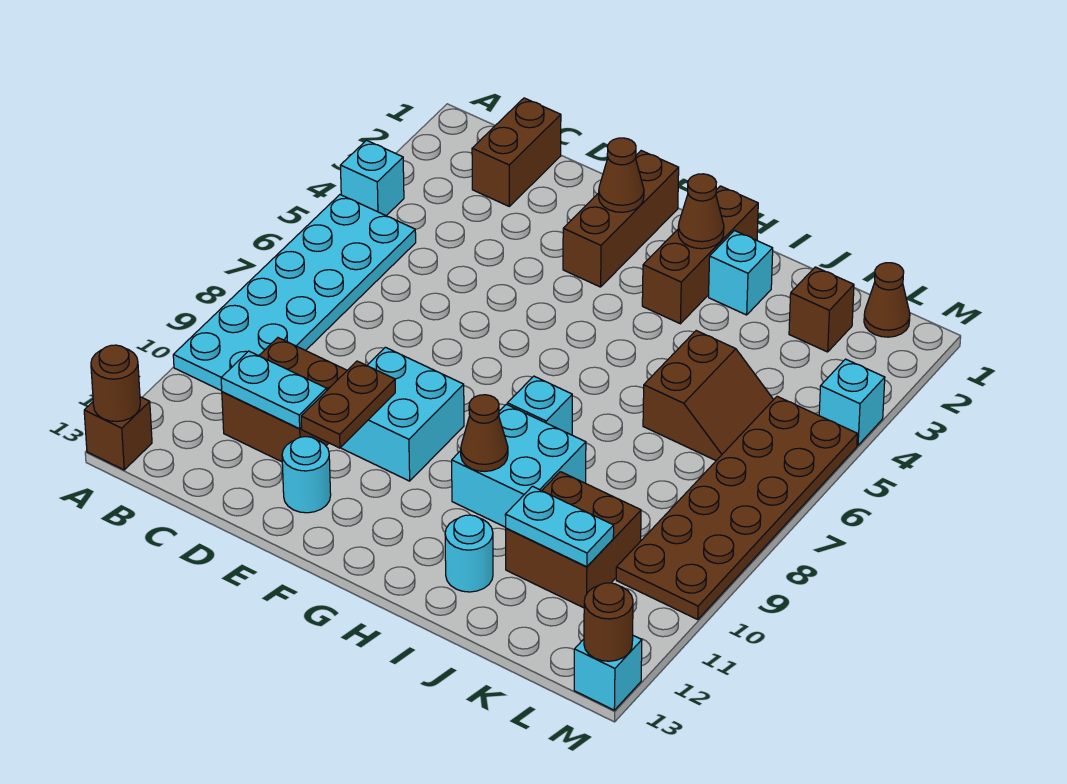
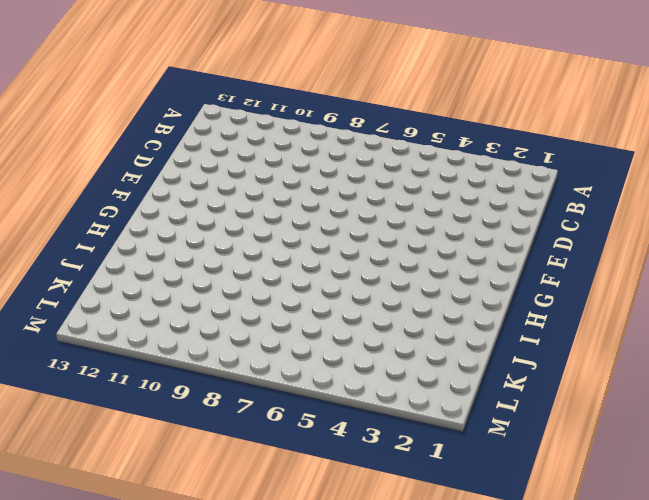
none -> cyan brick A4 level 1
none -> cyan plate A5:B10 level 1
none -> brown brick A13 level 1

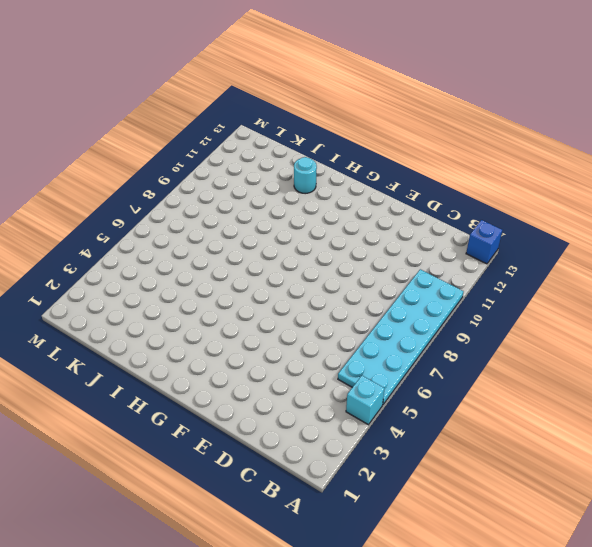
blue brick A13 level 1 -> brown brick A13 level 1
none -> brown brick C1:C2 level 1
none -> brown brick C10:D11 level 1
none -> cyan brick E9:F10 level 1

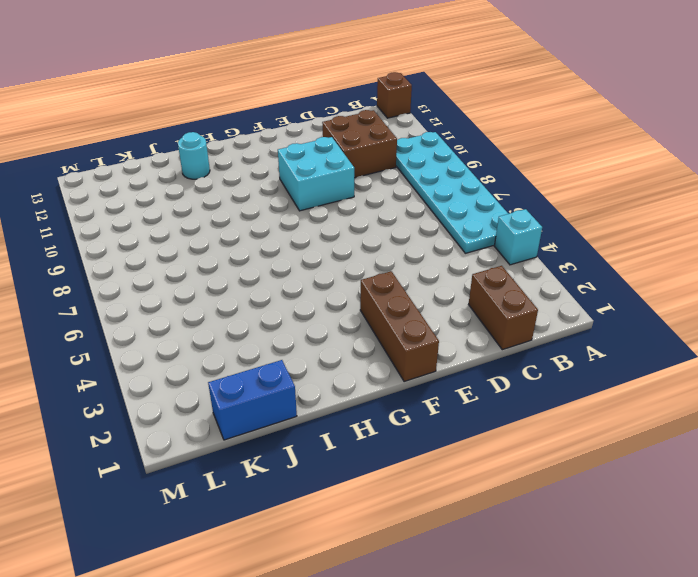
blue brick J1:K1 level 1 -> none
none -> cyan round brick E12 level 1
none -> brown brick H1:H3 level 1
none -> cyan brick H8 level 1

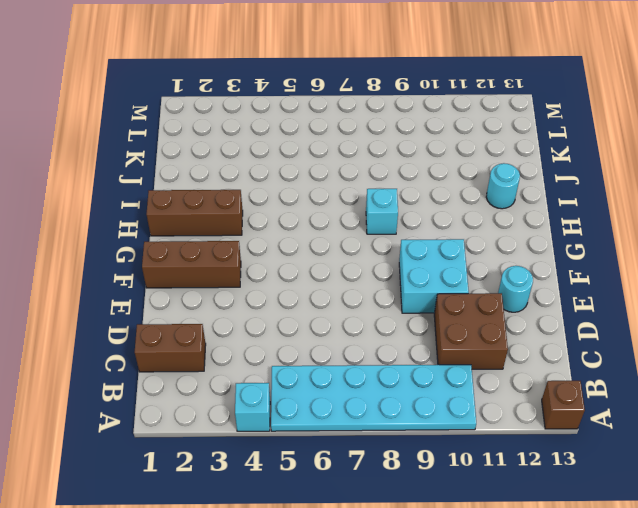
none -> cyan brick H9:I10 level 1
none -> cyan brick I2 level 1
none -> brown slope J5:K6 level 1 top J

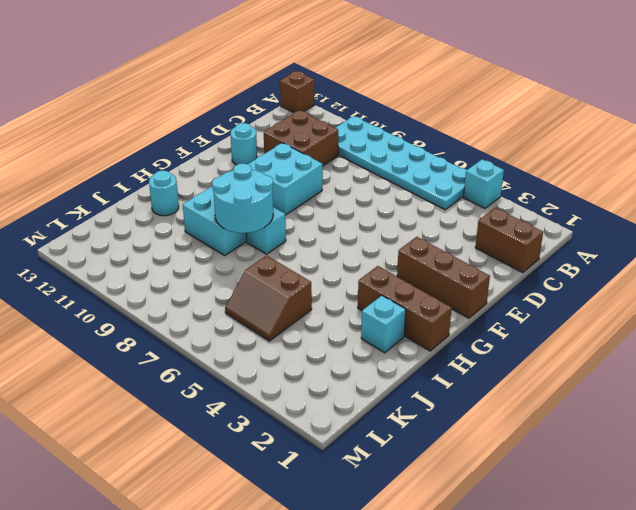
cyan round brick H8:I9 level 2 -> none
none -> brown brick J10:K11 level 1
none -> brown brick K2 level 1
none -> brown cone L1 level 1

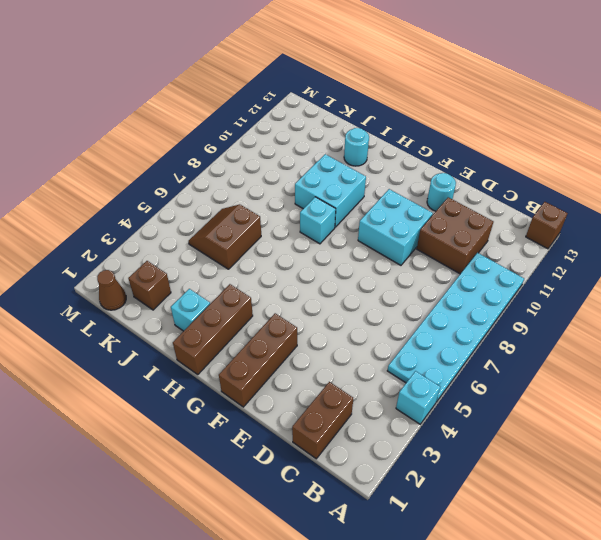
none -> brown brick J10:K11 level 1
none -> brown plate L5:M10 level 1
none -> cyan brick M4 level 1

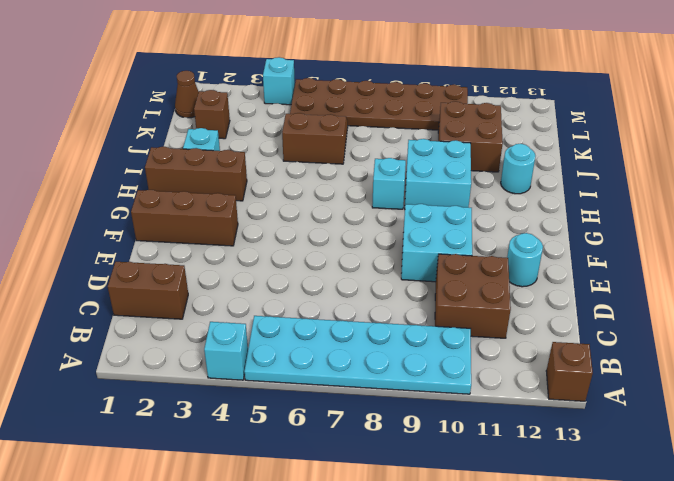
none -> cyan brick M13 level 1
none -> brown round brick A13 level 2
none -> cyan plate C11:D11 level 2

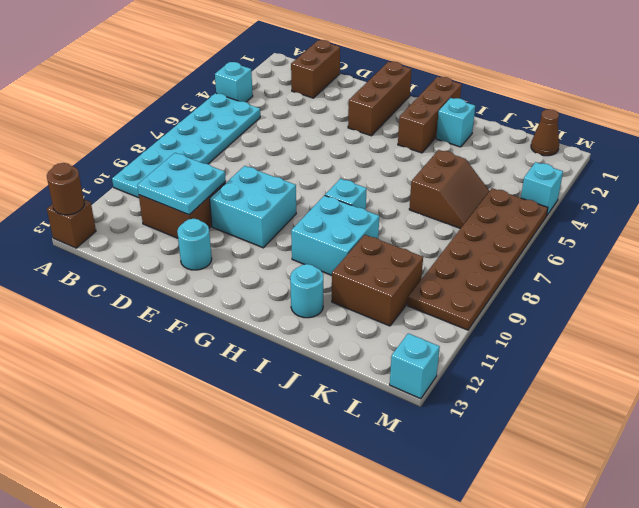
cyan plate C10:D11 level 2 -> cyan plate C11:D11 level 2
none -> brown brick K2 level 1
none -> brown plate E10:E11 level 2
none -> brown cone F2 level 2

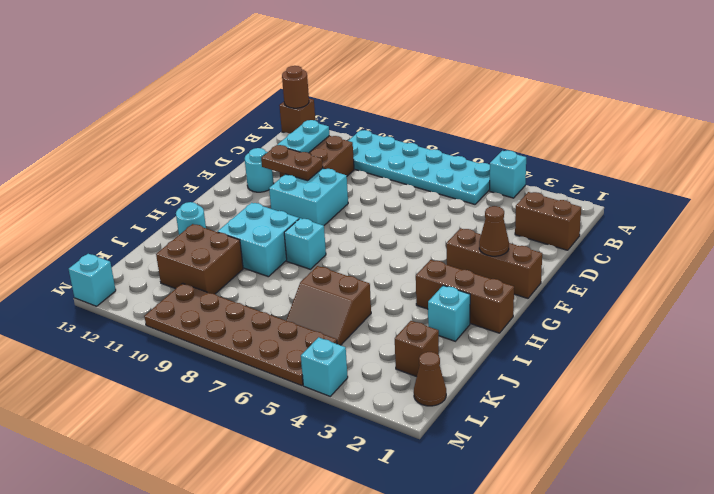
none -> brown cone H2 level 2
none -> brown cone H10 level 2
none -> cyan plate J11:K11 level 2

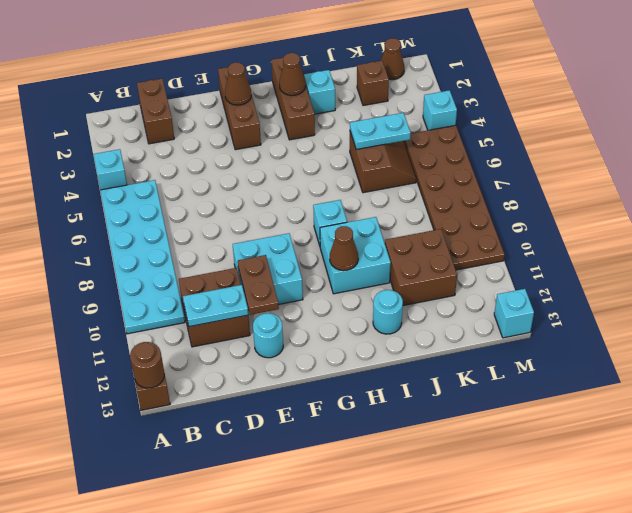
cyan plate J5:K5 level 2 -> cyan plate J11:K11 level 2
none -> brown round brick M13 level 2

